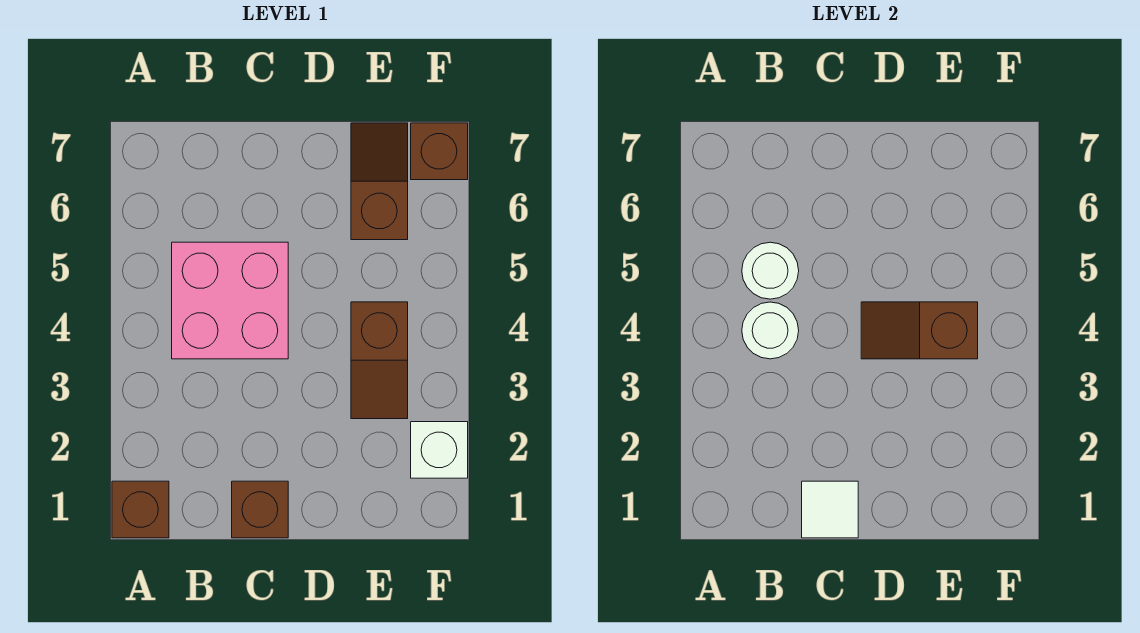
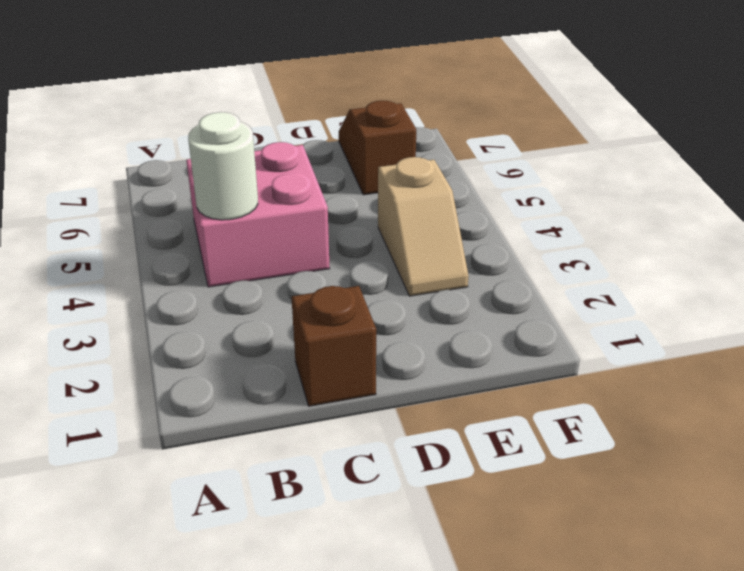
tan slope E3:E4 level 1 top 4 -> brown slope E3:E4 level 1 top 4
none -> brown brick A1 level 1
none -> white brick F2 level 1

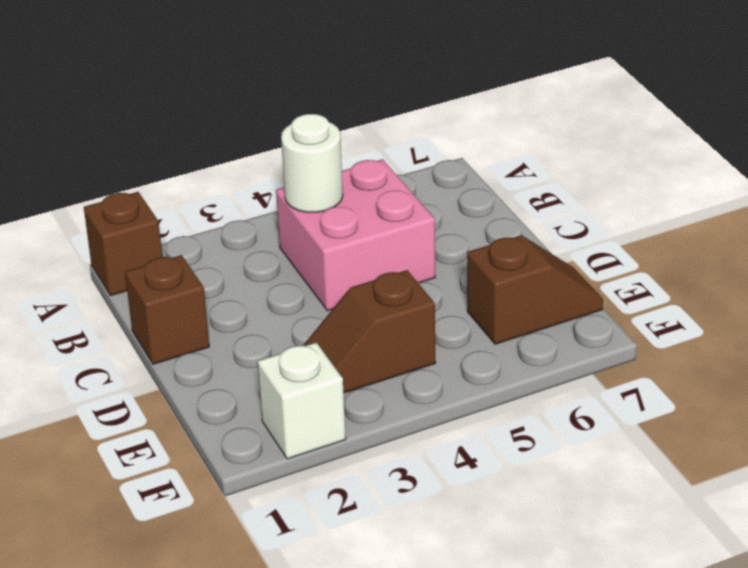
none -> brown brick F7 level 1
none -> white round brick B5 level 2

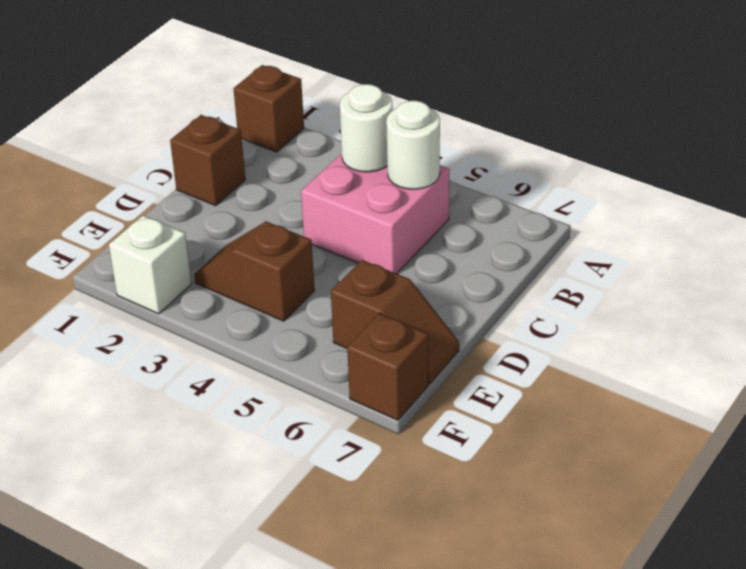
none -> white tile C1 level 2
none -> brown slope D4:E4 level 2 top E

